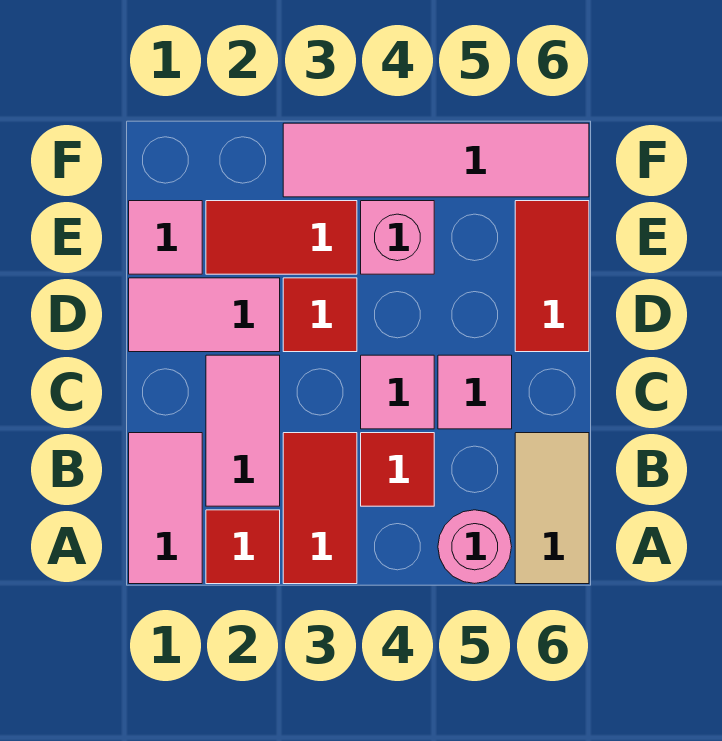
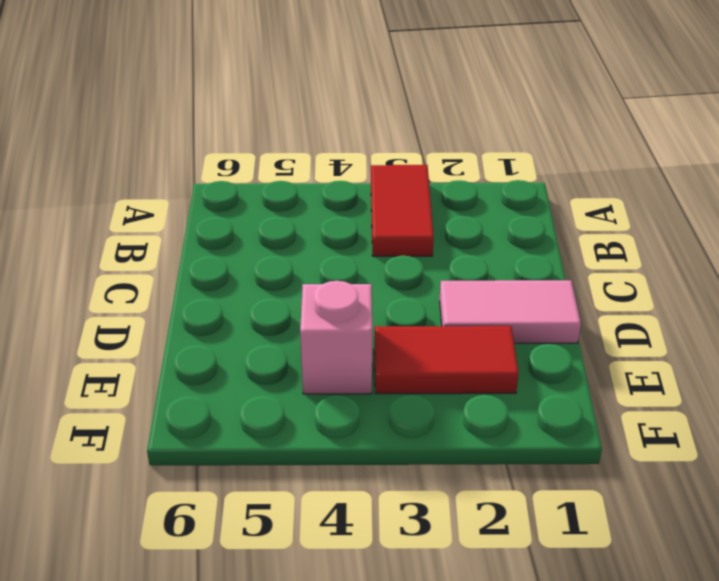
none -> pink tile A1:B1 level 1
none -> red tile A2 level 1
none -> pink round brick A5 level 1

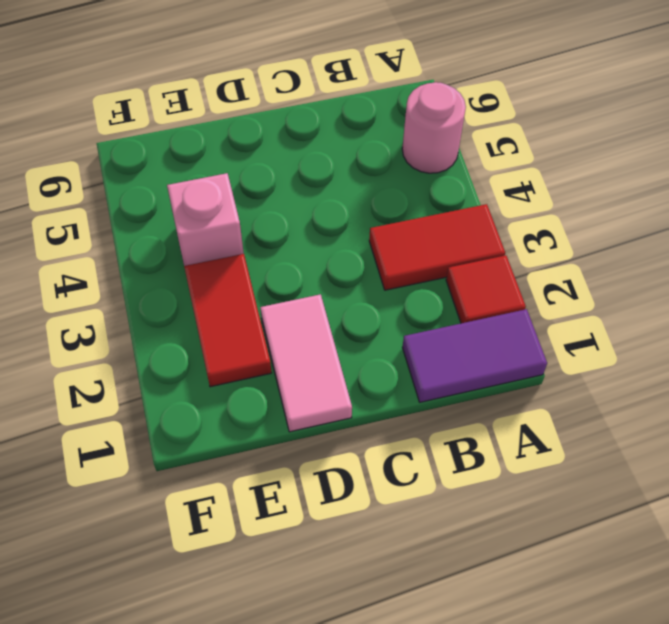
purple tile A1:B1 level 1 -> pink tile A1:B1 level 1
none -> tan tile A6:B6 level 1
none -> pink tile B2:C2 level 1
none -> red tile B4 level 1

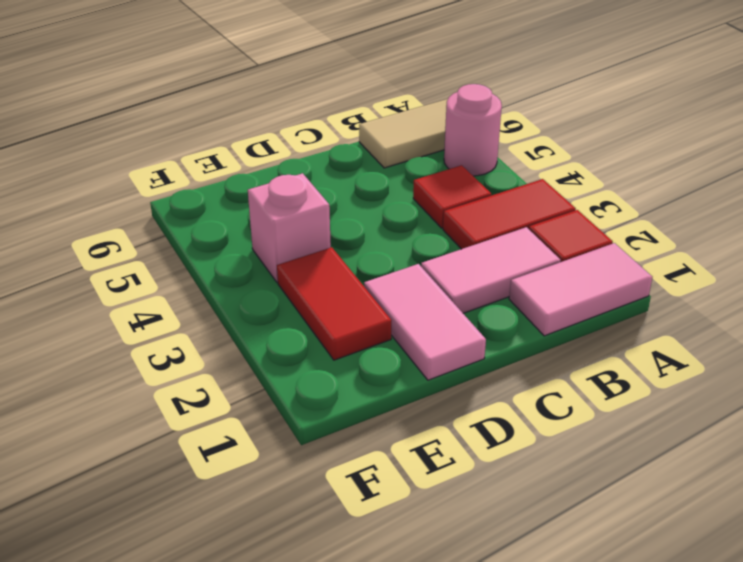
none -> pink tile C4 level 1
none -> pink tile C5 level 1
none -> red tile D3 level 1

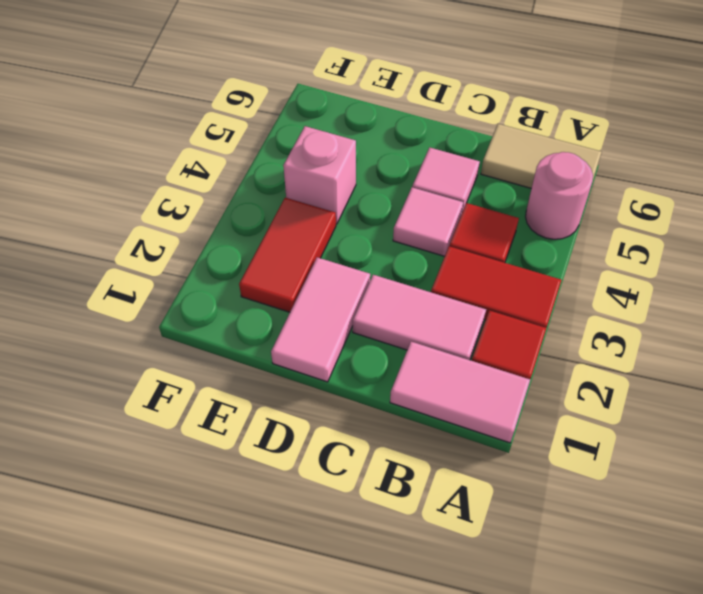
none -> red tile D3 level 1
none -> red tile D6:E6 level 1
none -> pink tile E1 level 1

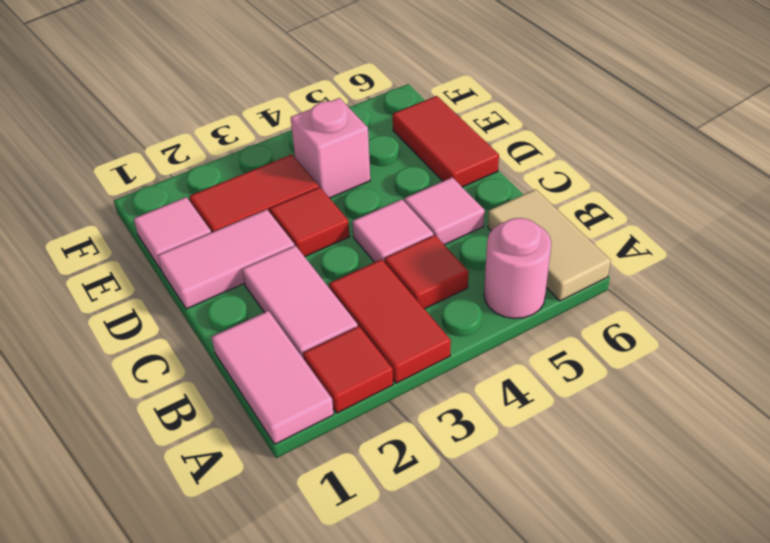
none -> pink tile F3:F6 level 1

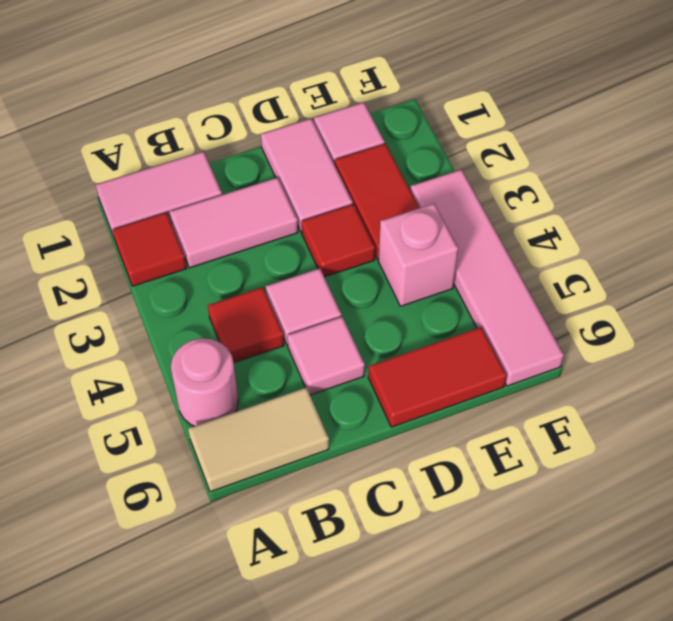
none -> red tile A3:B3 level 1

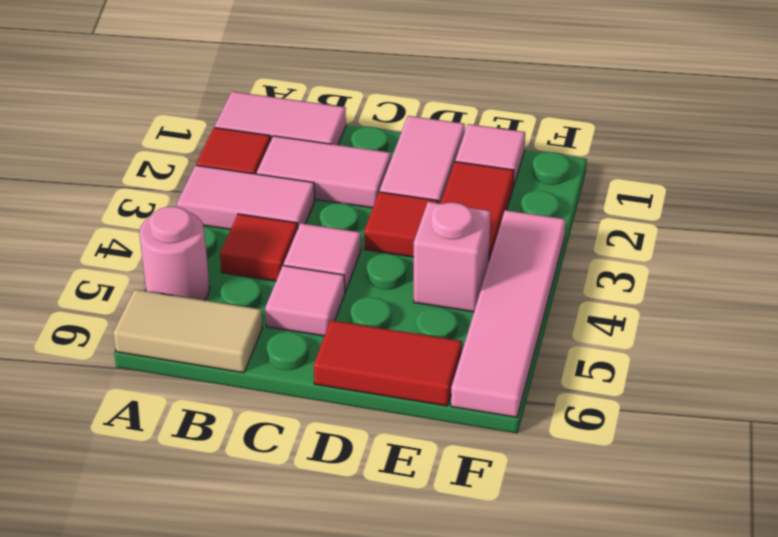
pink tile A3:B3 level 1 -> red tile A3:B3 level 1

